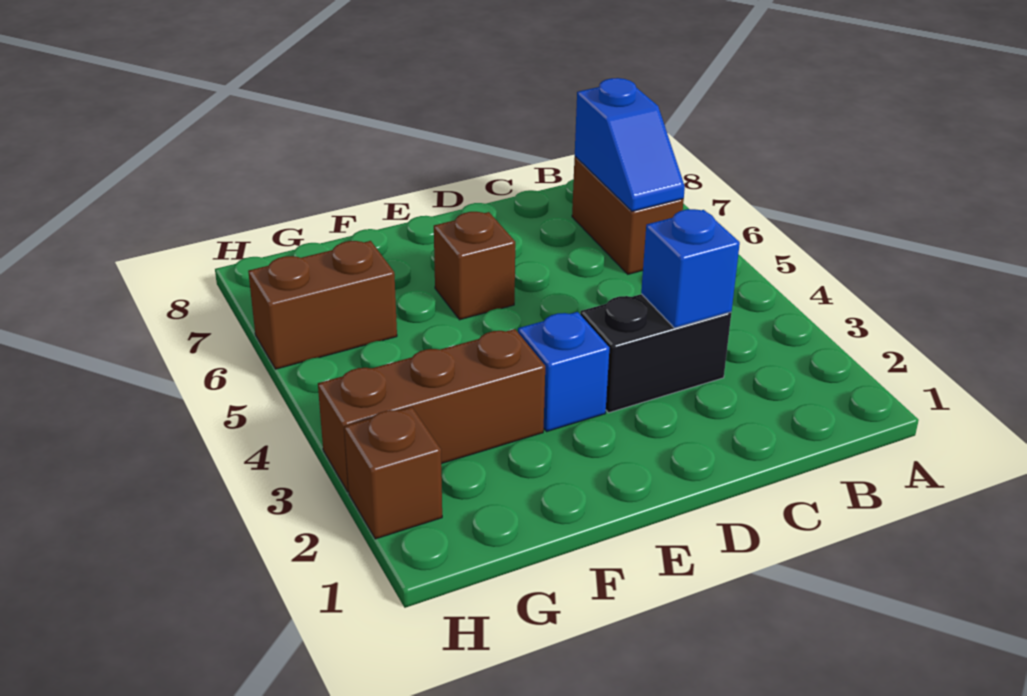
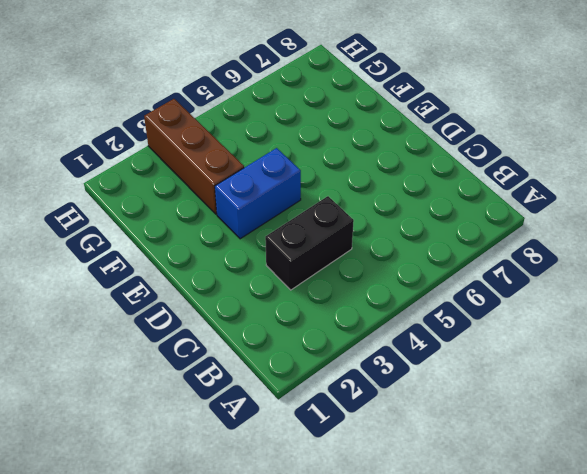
black brick C3:C4 level 1 -> black brick C3:D3 level 1
blue brick E3:E4 level 1 -> blue brick E3 level 1
none -> brown brick B6:B7 level 1
none -> brown brick E6 level 1

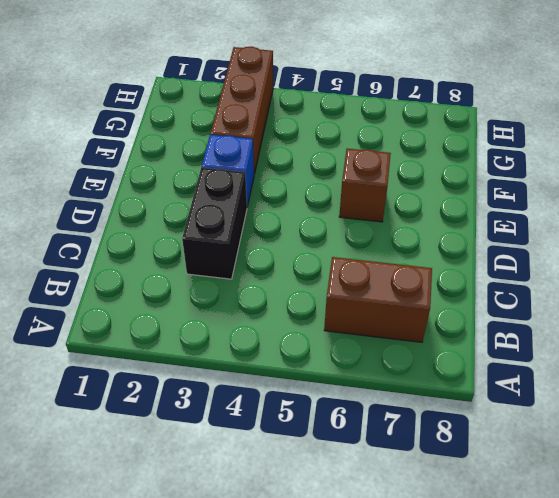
none -> brown brick G6:H6 level 1
none -> brown brick H2 level 1

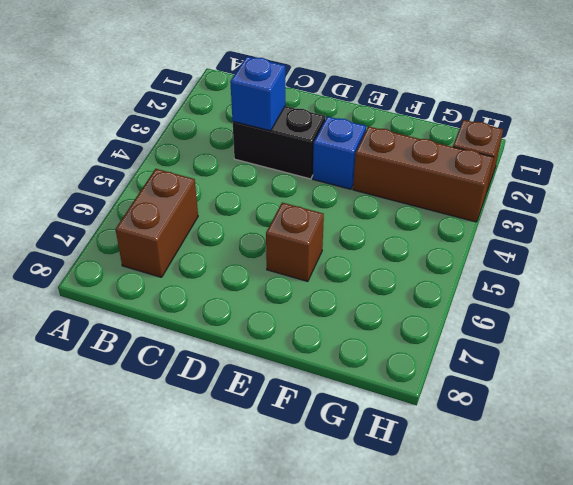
none -> brown brick G6:H6 level 1
none -> blue slope B6:B7 level 2 top 7

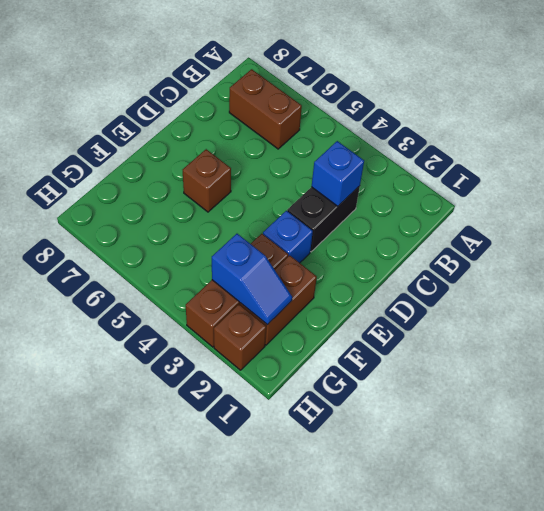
brown brick F2:G2 level 1 -> brown brick G6:H6 level 1
blue slope G2:G3 level 2 top 3 -> blue slope B6:B7 level 2 top 7

